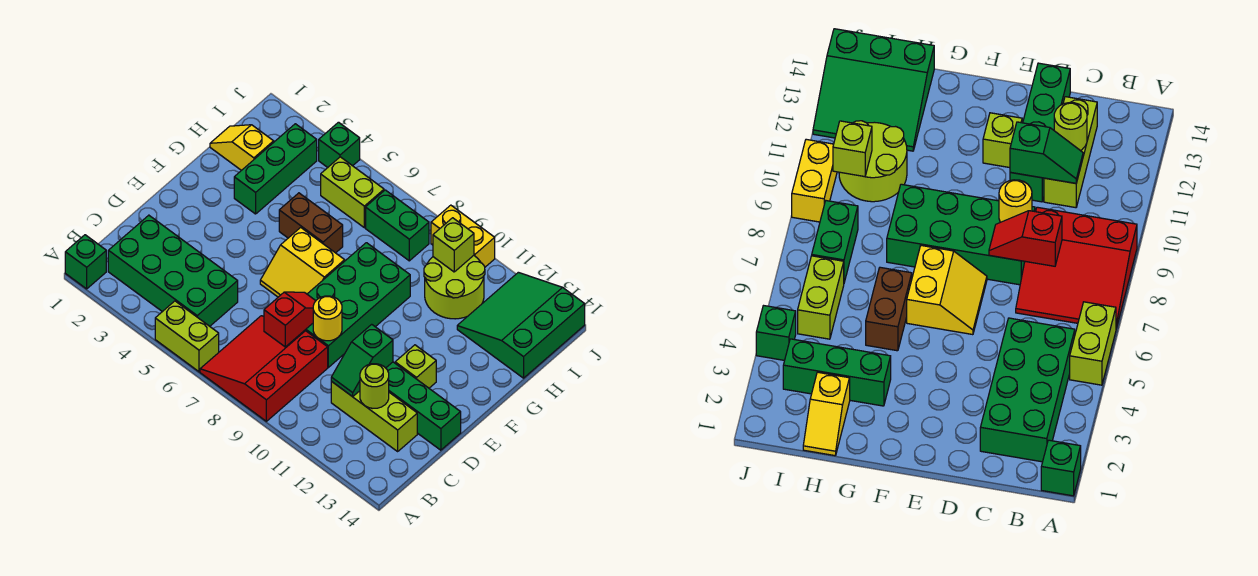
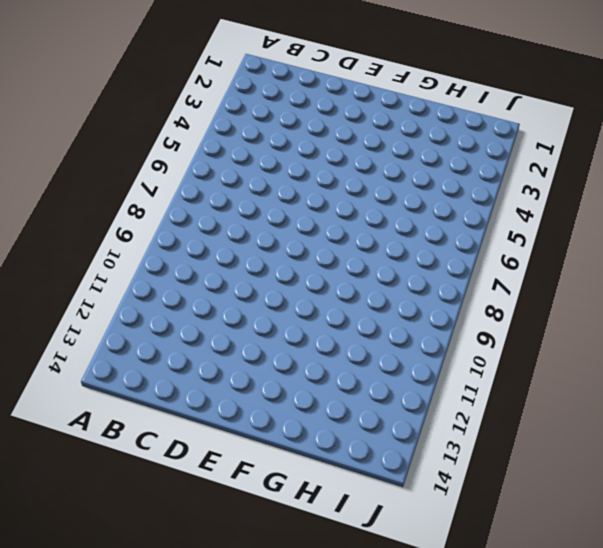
none -> green brick A1 level 1
none -> lime brick A5:A6 level 1
none -> red slope A7:C9 level 1 top 9

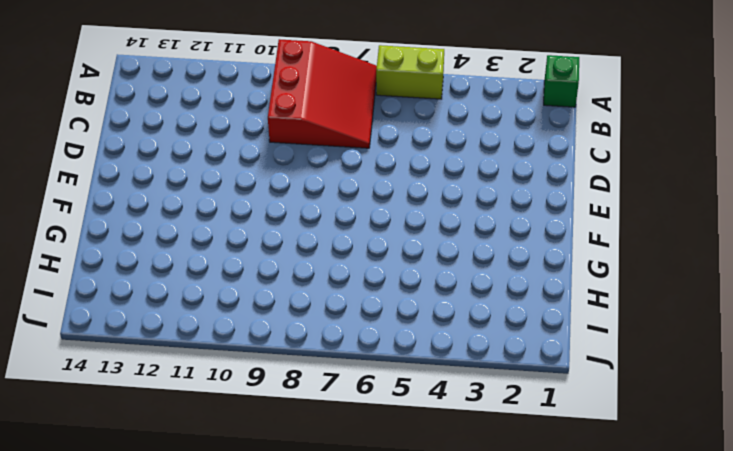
none -> green brick B2:C5 level 1
none -> lime brick C11:C13 level 1
none -> green brick D8:G9 level 1

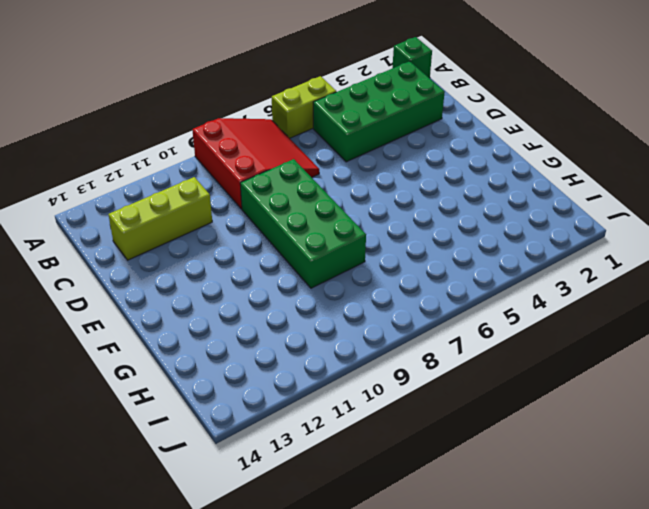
none -> green brick D11:D14 level 1
none -> yellow slope E6:F7 level 1 top F
none -> lime brick E12 level 1

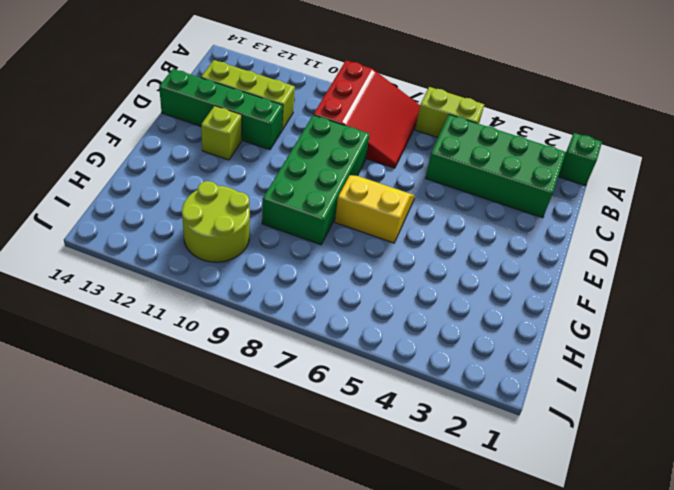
none -> green brick G3:I3 level 1
none -> brown brick G5:G6 level 1
none -> yellow slope H1:H2 level 1 top 2

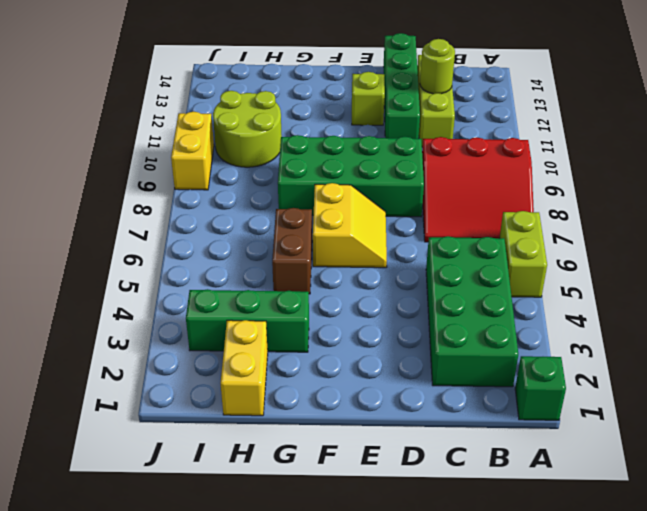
yellow brick H1:H2 level 1 -> yellow slope H1:H2 level 1 top 2
none -> green slope H12:J14 level 1 top 14
none -> lime brick I5:I6 level 1
none -> green brick I7:I8 level 1

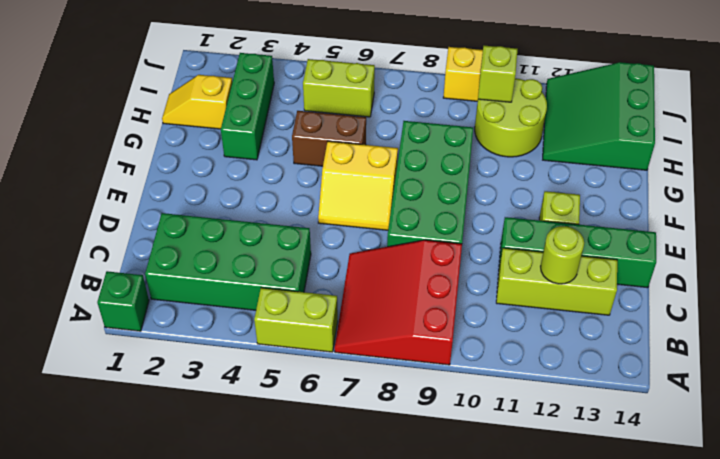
none -> green brick I7:I8 level 1
none -> green brick J4 level 1
none -> red slope C8:D8 level 2 top C

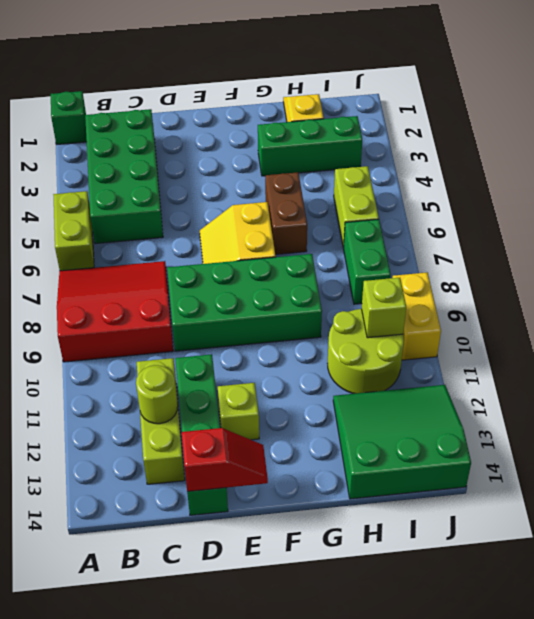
red slope D14:E14 level 2 top D -> red slope C8:D8 level 2 top C
none -> green brick J4 level 1
none -> green slope C11:D11 level 2 top D
none -> yellow round brick D9 level 2

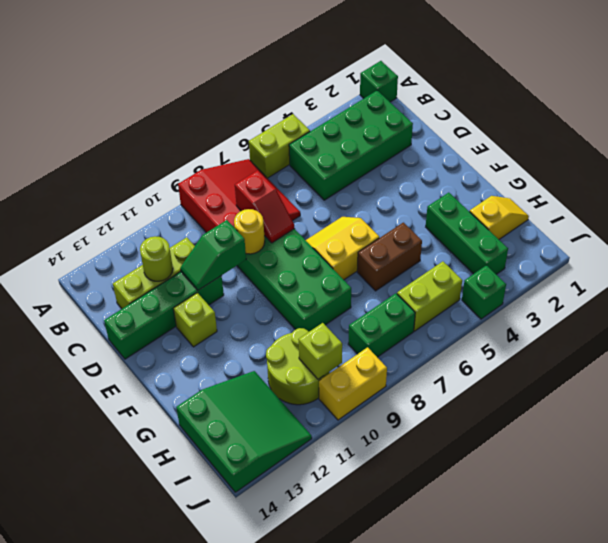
green slope D10:D11 level 2 top 10 -> green slope C11:D11 level 2 top D

